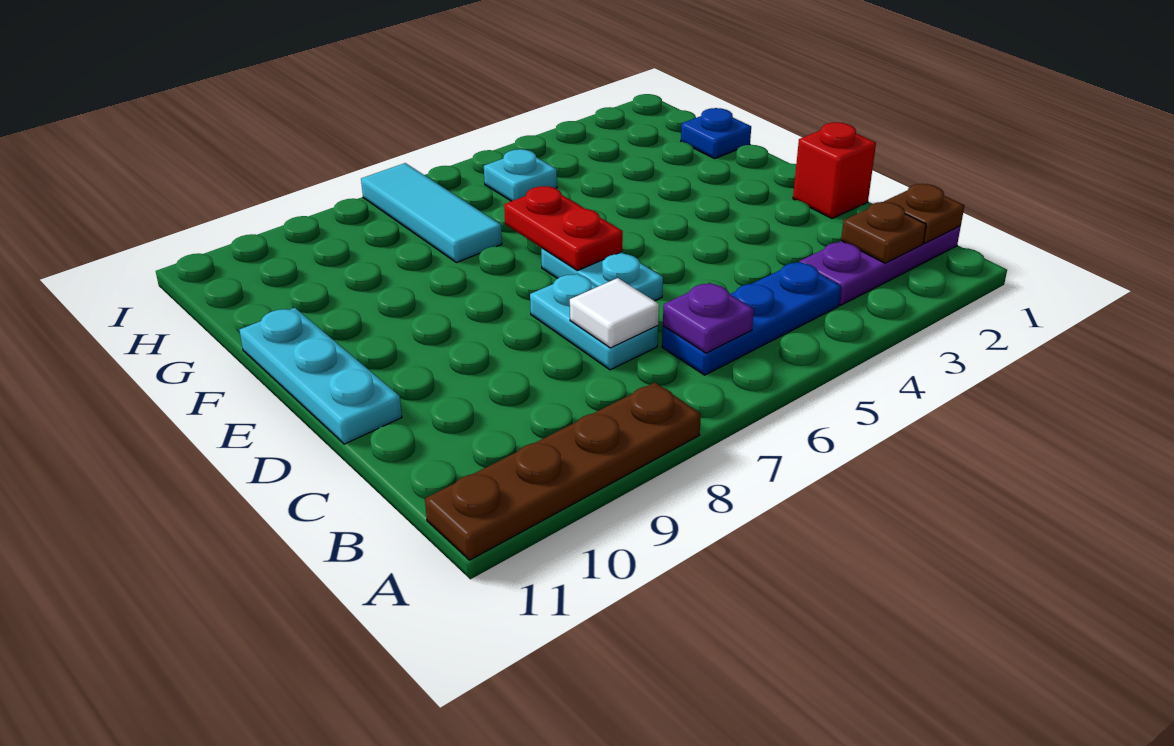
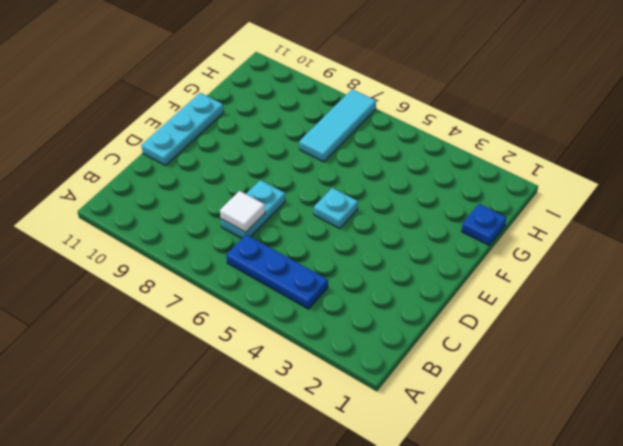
cyan plate E5 level 1 -> cyan plate H5 level 1
none -> brown plate A8:A11 level 1
none -> purple plate B1:B3 level 1
none -> red brick D1 level 1

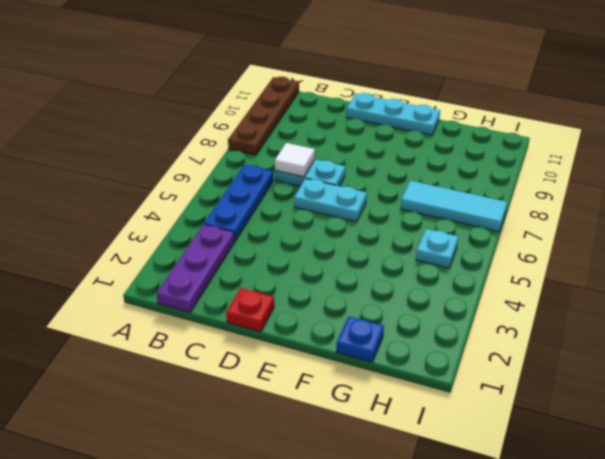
red plate D1 level 1 -> red brick D1 level 1
none -> brown plate B1 level 2
none -> brown plate B2 level 2
none -> purple plate B6 level 2

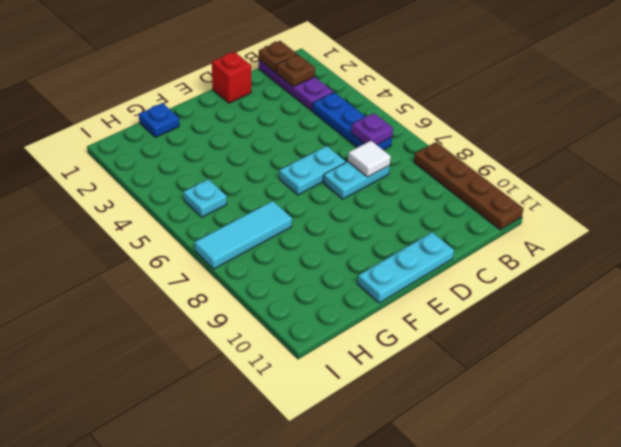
none -> red plate E6:F6 level 2

